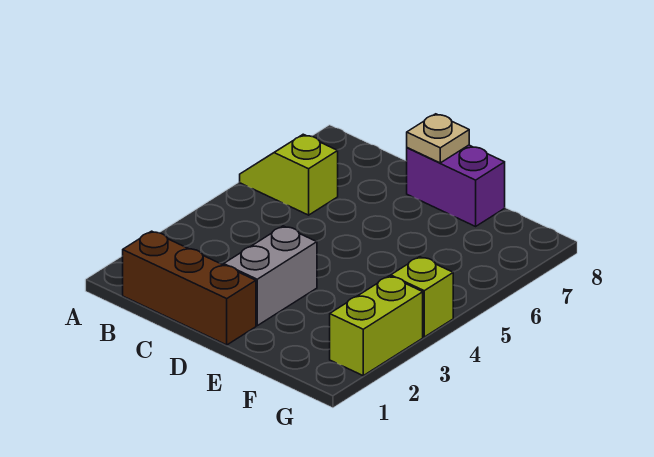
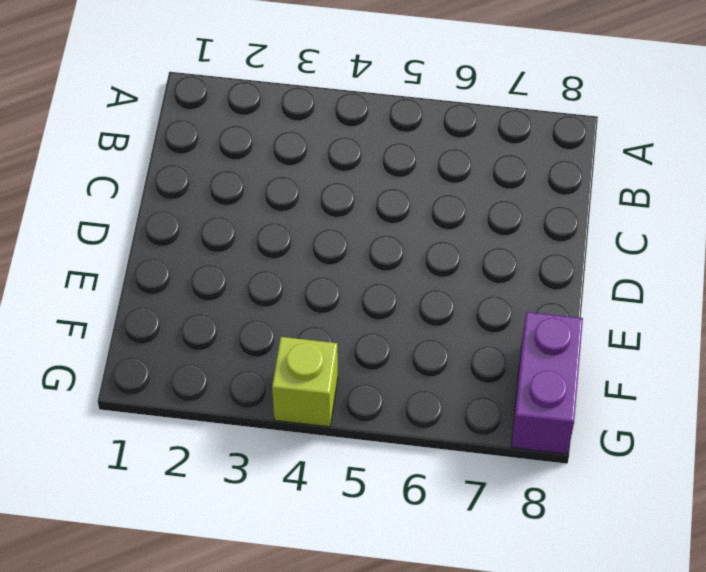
purple brick F8:G8 level 1 -> purple brick D8:E8 level 1
none -> lime slope A6:B6 level 1 top B
none -> brown brick B1:D1 level 1

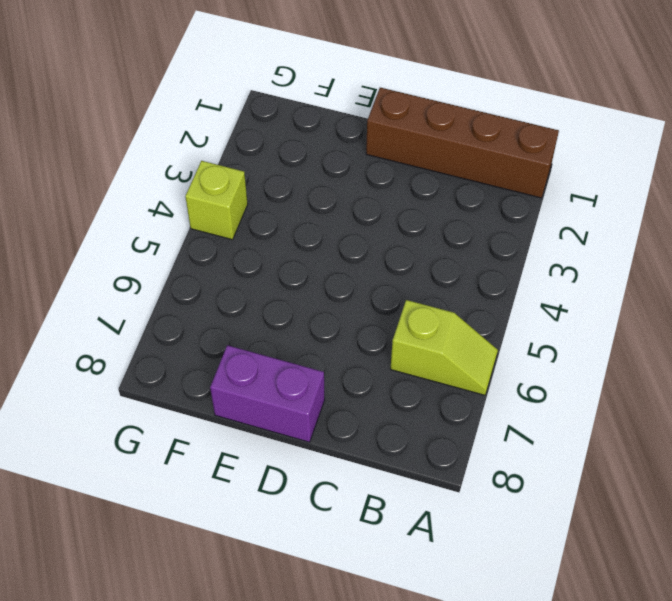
brown brick A1:D1 level 1 -> brown brick B1:D1 level 1
none -> grey brick D2:D3 level 1
none -> lime brick G2:G3 level 1

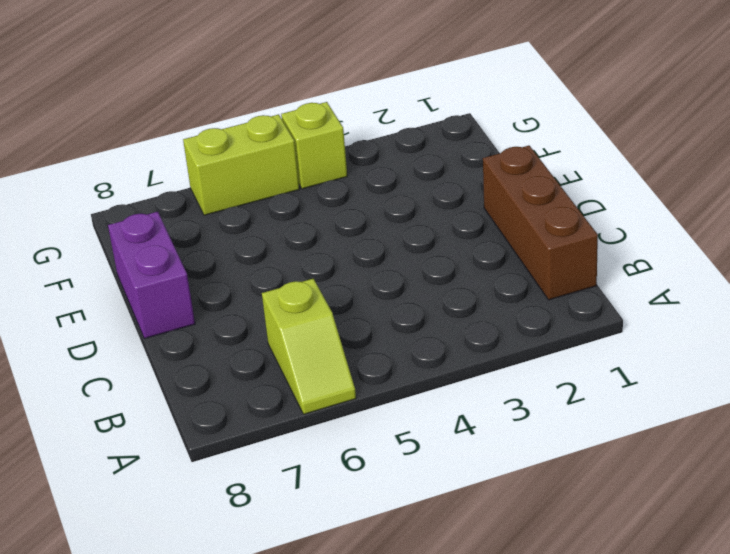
lime brick G5:G6 level 1 -> lime brick G2:G3 level 1
none -> grey brick D2:D3 level 1
none -> tan plate D8 level 2

